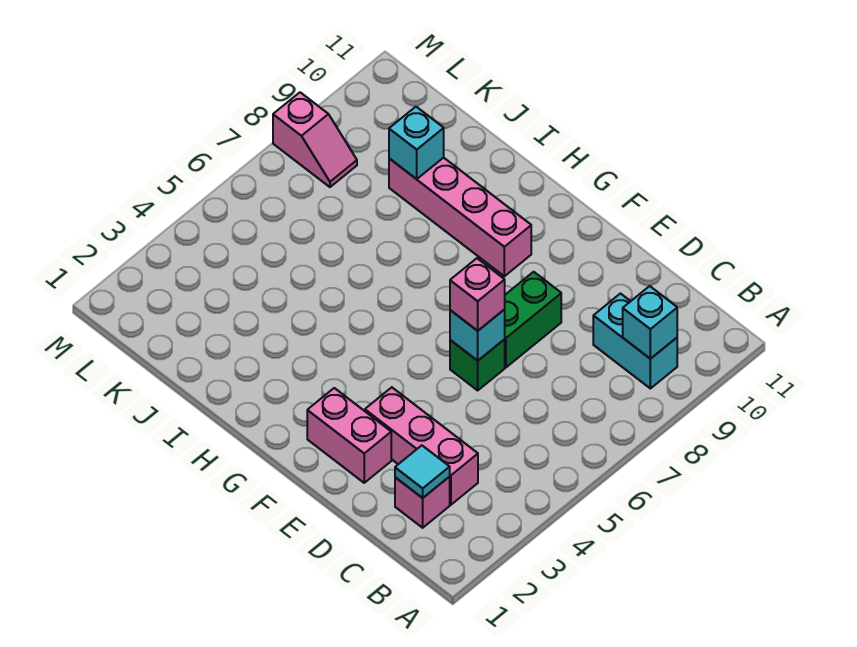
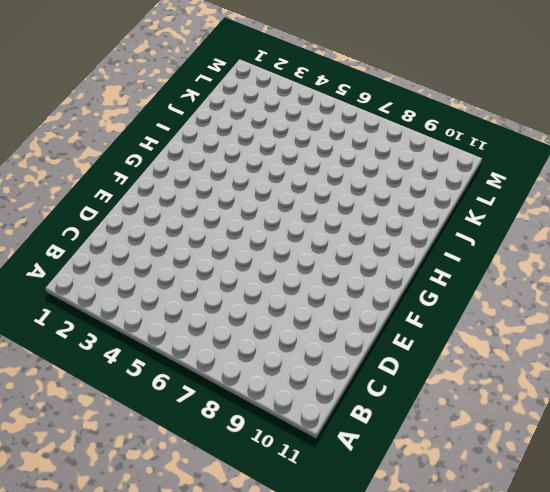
none -> cyan brick B9:C9 level 1
none -> pink brick C2 level 1
none -> pink brick C3:E3 level 1

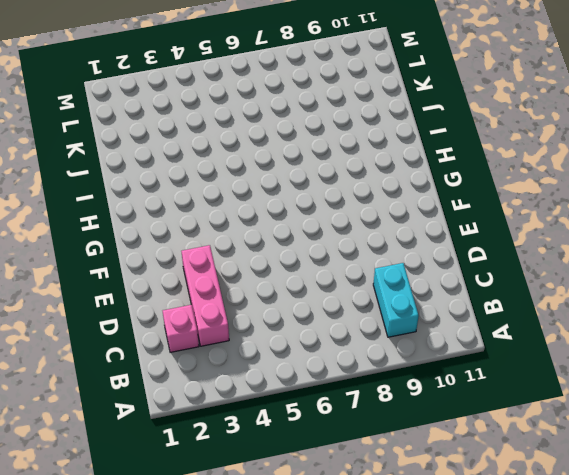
none -> pink brick E2:F2 level 1
none -> green brick E6 level 1
none -> green brick E7:E8 level 1

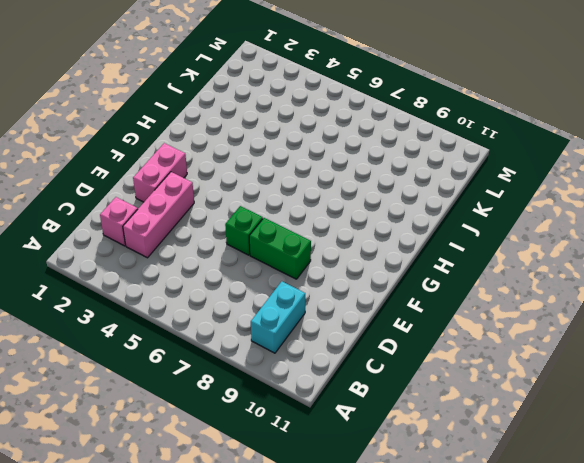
none -> pink brick G9:J9 level 1
none -> pink slope L8:M8 level 1 top M
none -> cyan brick B9 level 2

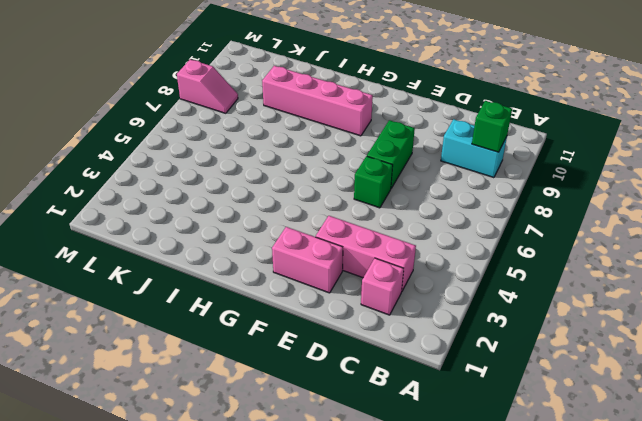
green brick B9 level 2 -> cyan brick B9 level 2
none -> cyan tile C2 level 2
none -> cyan brick E6 level 2
none -> cyan brick J9 level 2

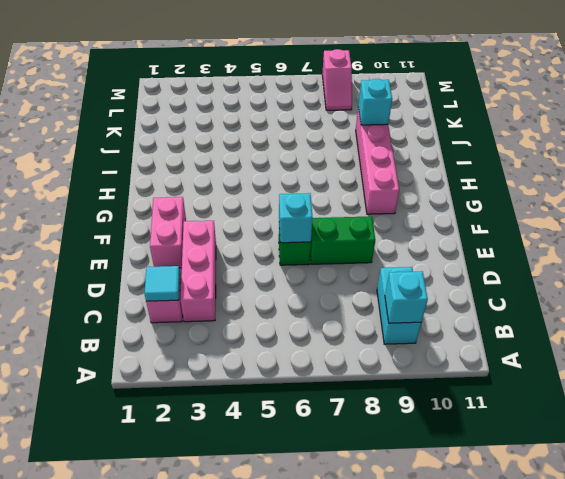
none -> pink brick E6 level 3

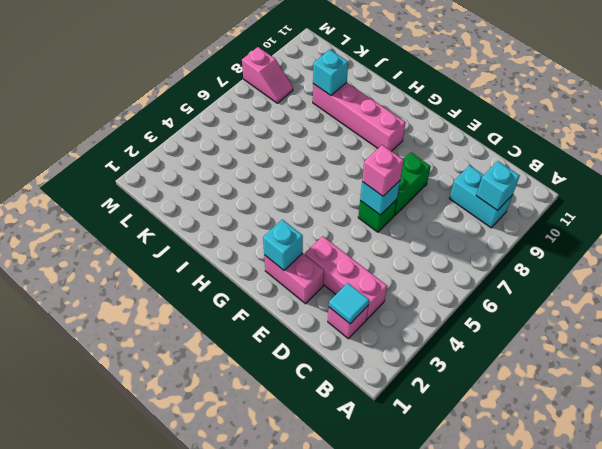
cyan brick F2 level 2 -> none

